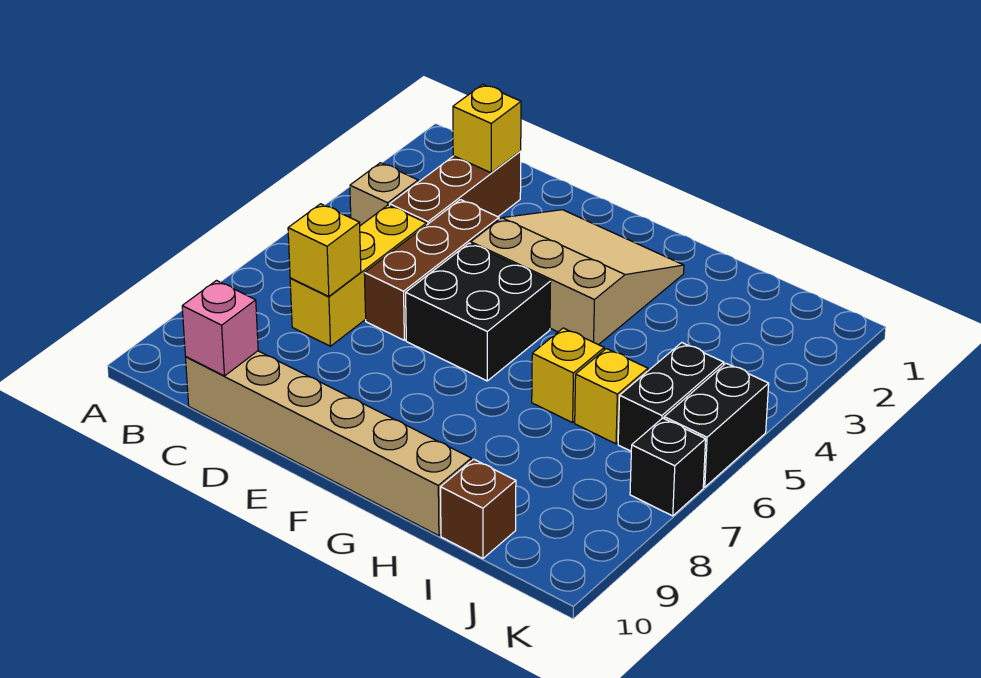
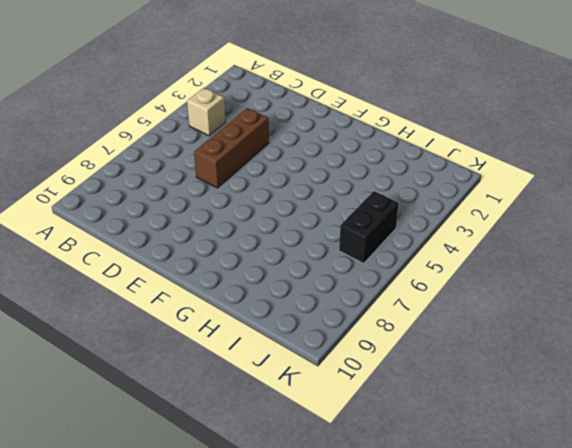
none -> brown brick C2:C4 level 1
none -> yellow brick C5:C7 level 1
none -> tan brick C10:H10 level 1

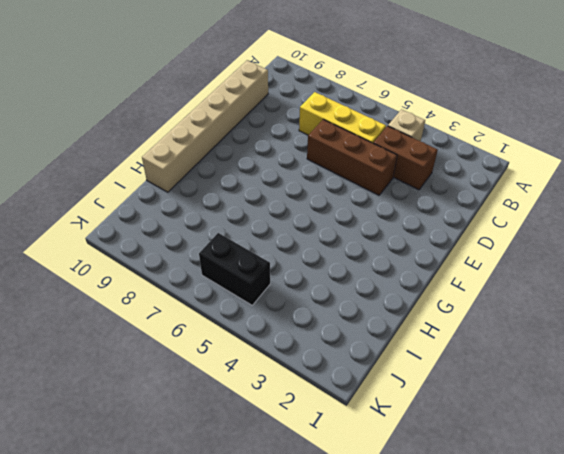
brown brick C3:C4 level 1 -> brown brick C2:C4 level 1
none -> tan slope E2:G4 level 1 top 4
none -> black brick E5:F6 level 1
none -> yellow brick H6 level 1

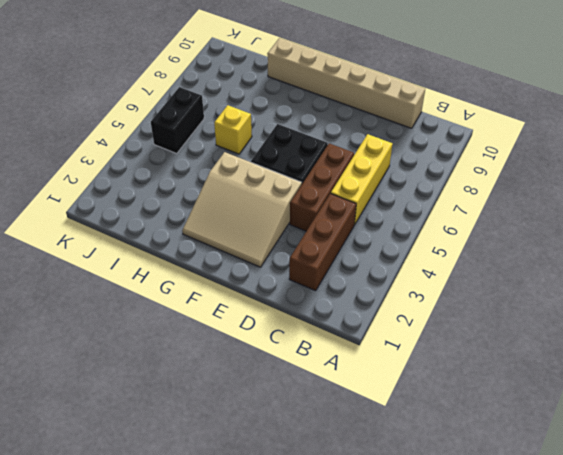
none -> tan brick B4 level 1
none -> yellow brick I6 level 1
none -> brown brick I10 level 1

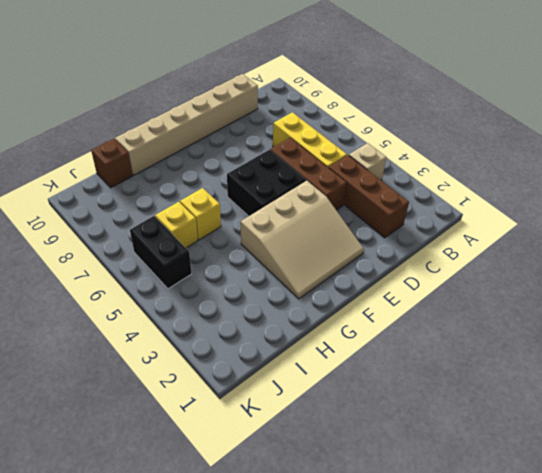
none -> black brick K5:K6 level 1
none -> black brick K7 level 1
none -> yellow brick C2 level 2

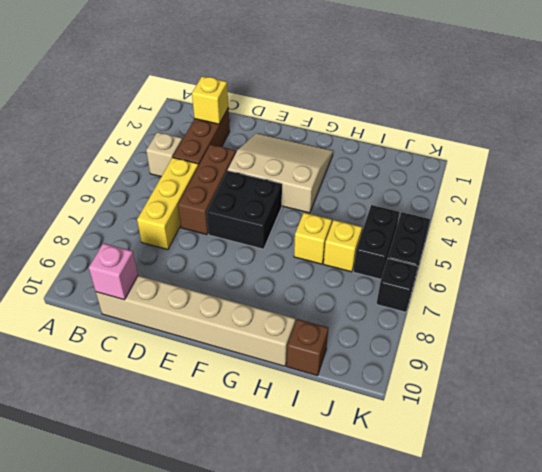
none -> yellow brick C7 level 2

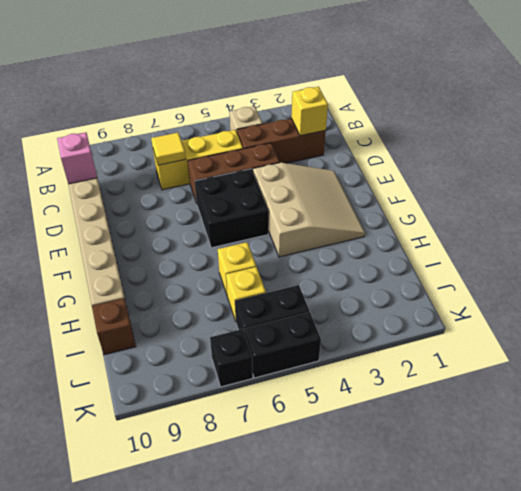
yellow tile C7 level 2 -> yellow brick C7 level 2

